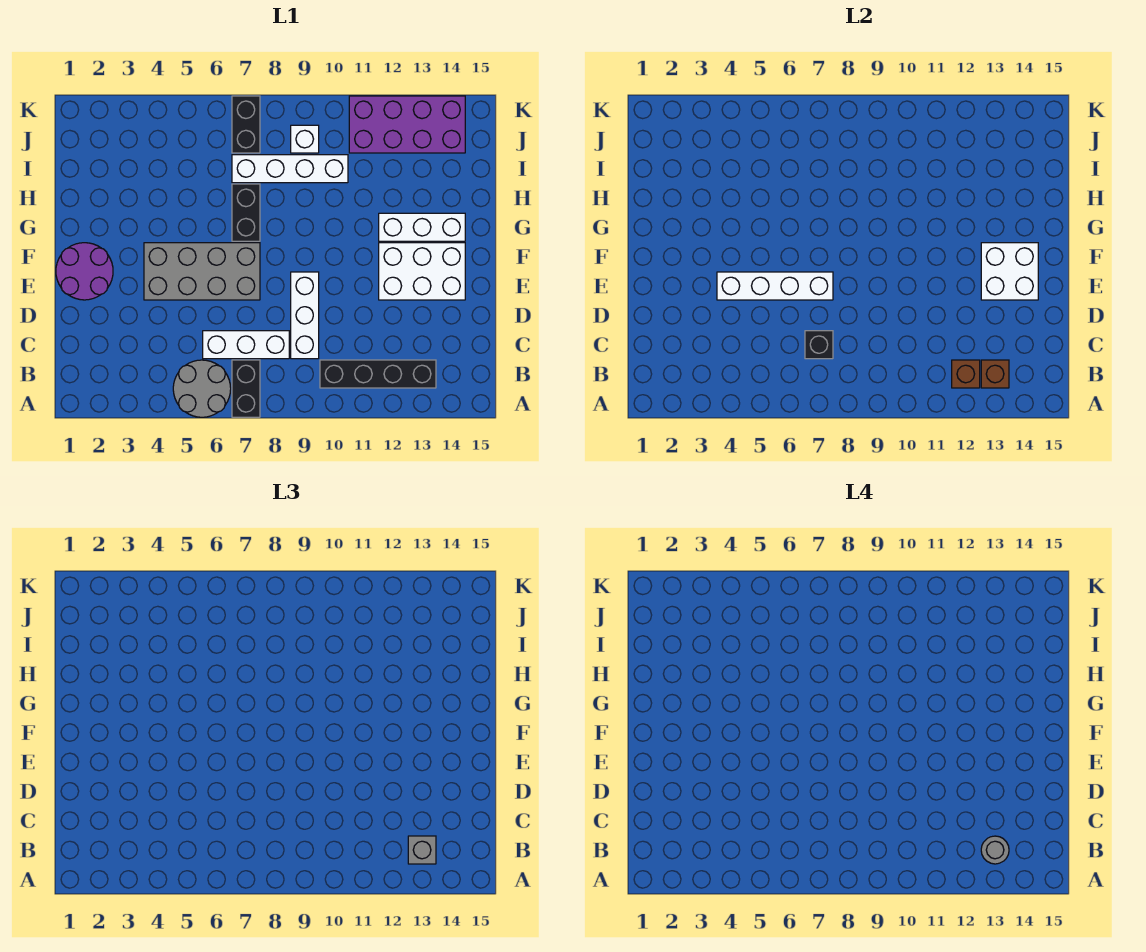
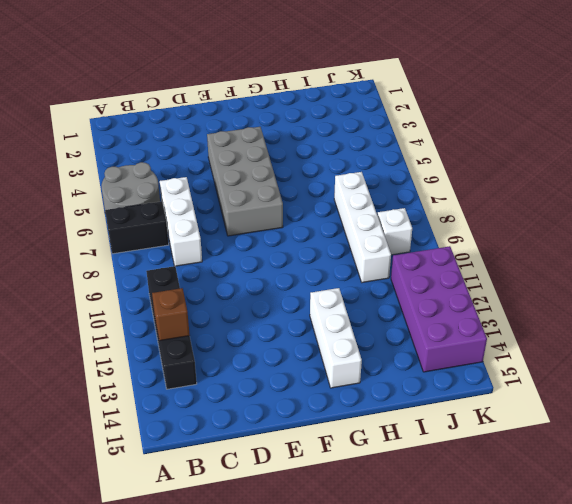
none -> white brick C9:E9 level 1
none -> purple round brick E1:F2 level 1
none -> white brick E12:F14 level 1

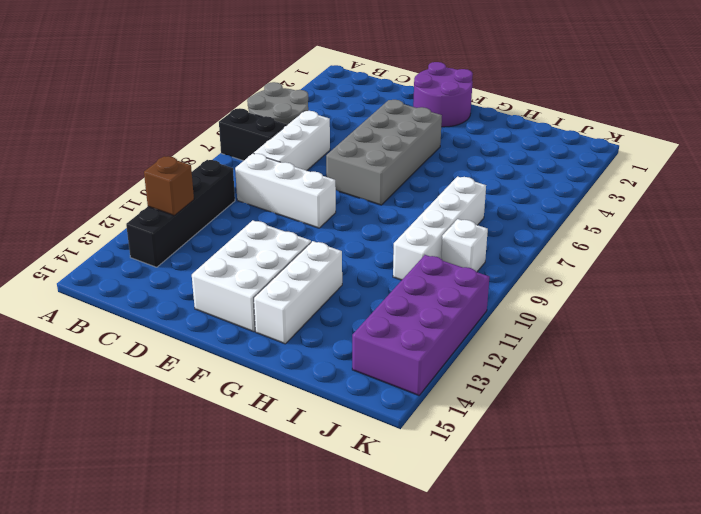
none -> black brick G7:H7 level 1
none -> black brick J7:K7 level 1
none -> brown brick B13 level 2

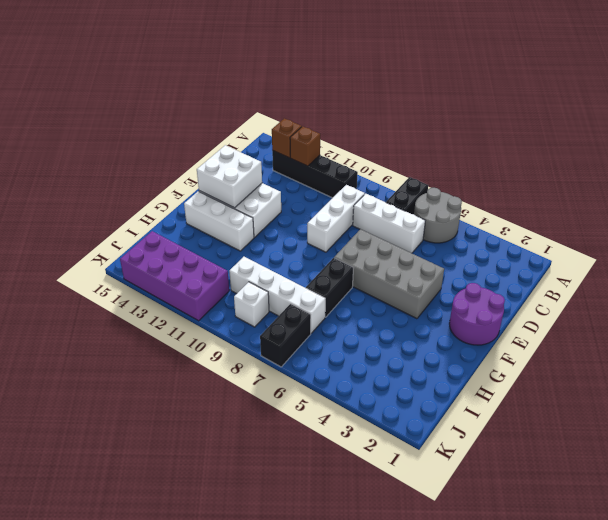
none -> black brick C7 level 2
none -> white brick E4:E7 level 2
none -> grey brick B13 level 3

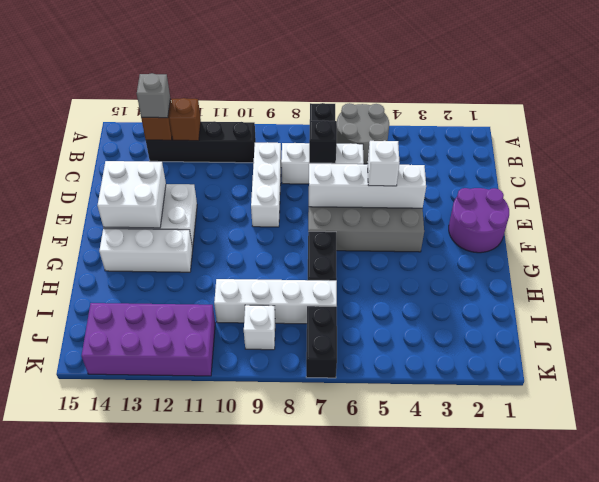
white brick E5 level 3 -> none
none -> grey round brick B13 level 4

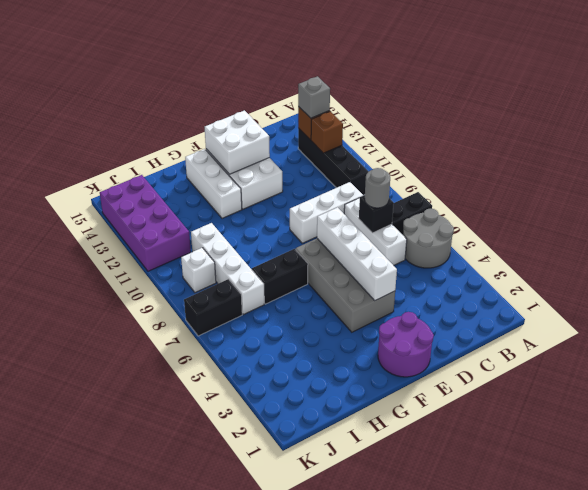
grey round brick C7 level 3 -> grey round brick B13 level 4

